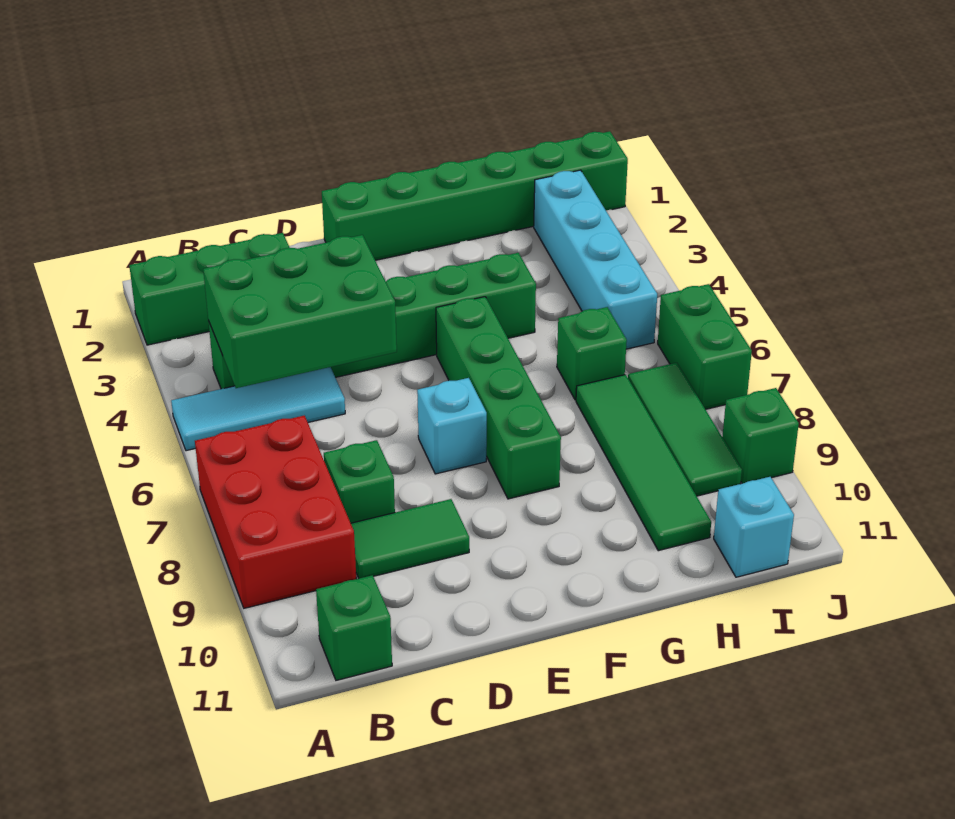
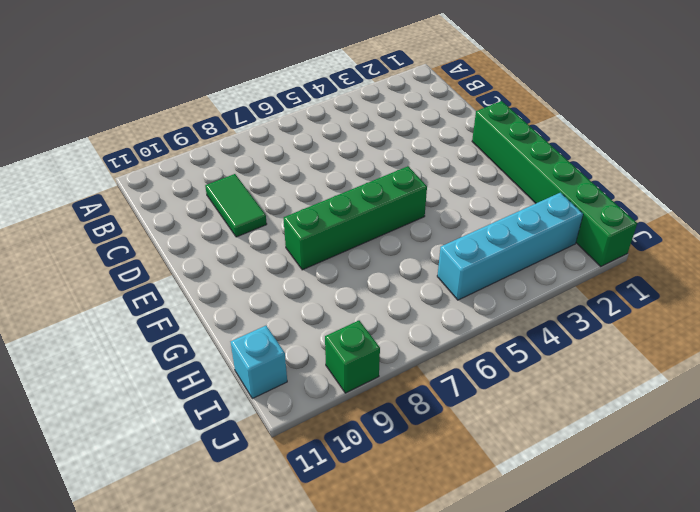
none -> green brick A2:C2 level 1
none -> cyan tile A5:C5 level 1
none -> red brick A7:B9 level 1

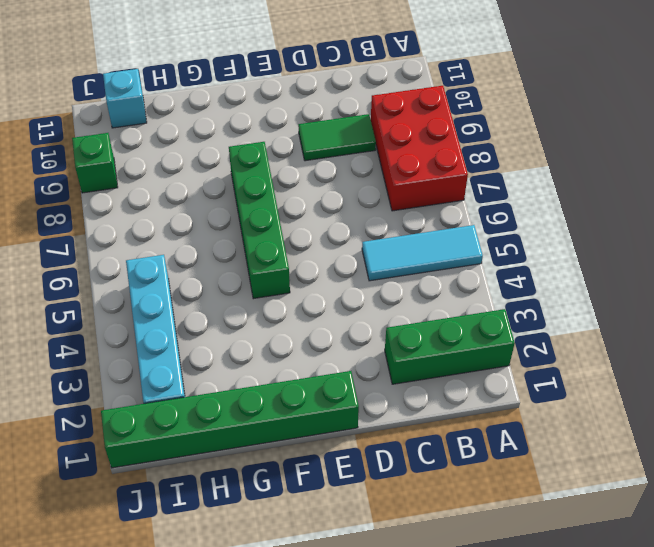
none -> green brick B4:G4 level 1
none -> green brick B11 level 1
none -> green brick C8 level 1

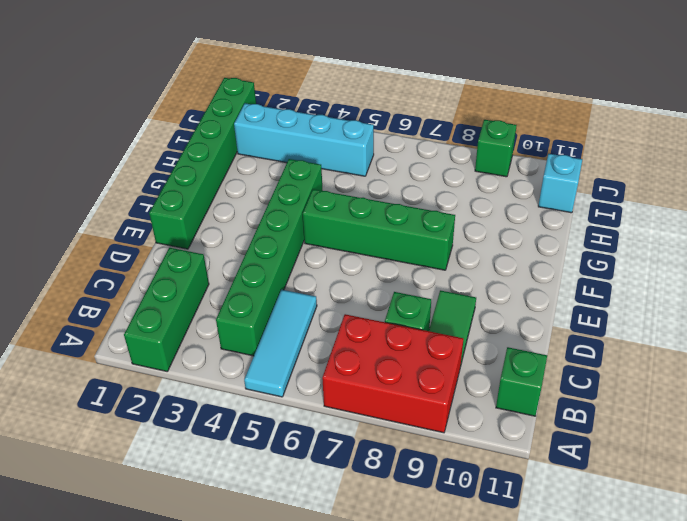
none -> cyan brick E7 level 1
none -> green brick H6 level 1
none -> green tile H7:H10 level 1

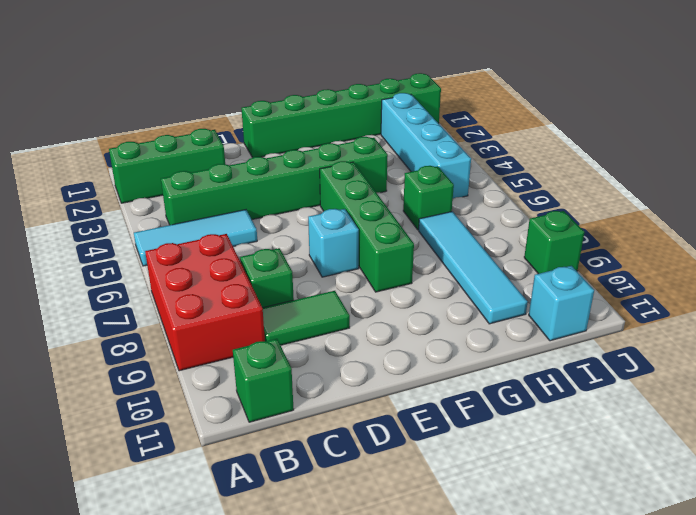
cyan tile H7:H10 level 1 -> green tile H7:H10 level 1
none -> green tile I7:I9 level 1
none -> green brick J6:J7 level 1
none -> green brick B4:D5 level 2

